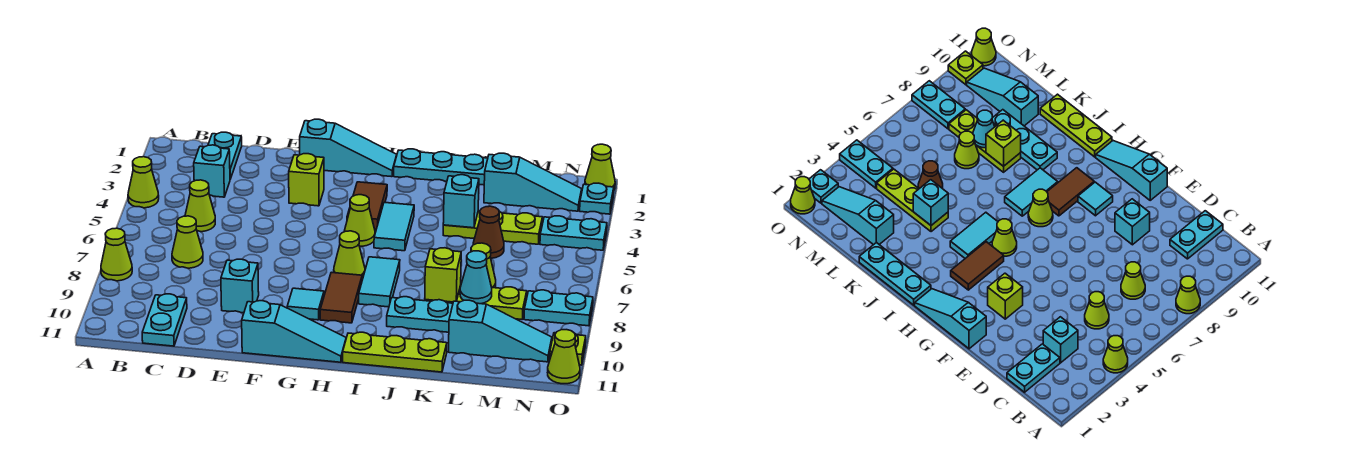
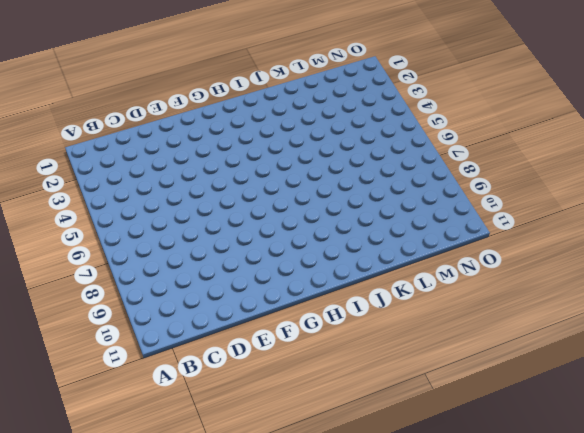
none -> lime cone A4 level 1
none -> lime cone A8 level 1
none -> cyan plate C1:C2 level 1
none -> cyan brick C3 level 1

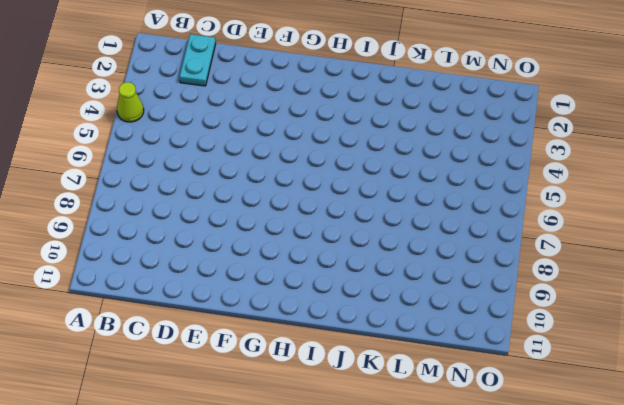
none -> lime cone A8 level 1
none -> cyan brick C3 level 1
none -> lime cone C5 level 1
none -> lime cone C7 level 1

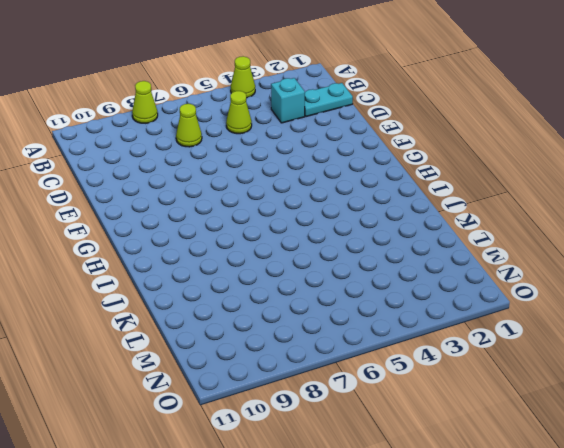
none -> cyan plate C10:C11 level 1
none -> cyan brick E9 level 1
none -> cyan slope F1:H1 level 1 top F
none -> lime brick F3 level 1

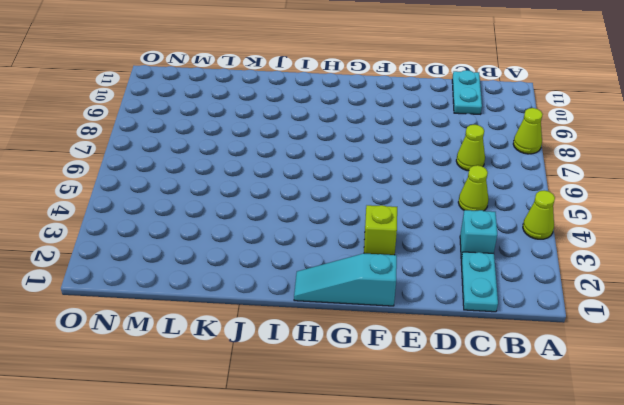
none -> cyan brick E9 level 1
none -> cyan slope F11:H11 level 1 top F
none -> cyan tile G9 level 1
none -> brown tile H3:H4 level 1

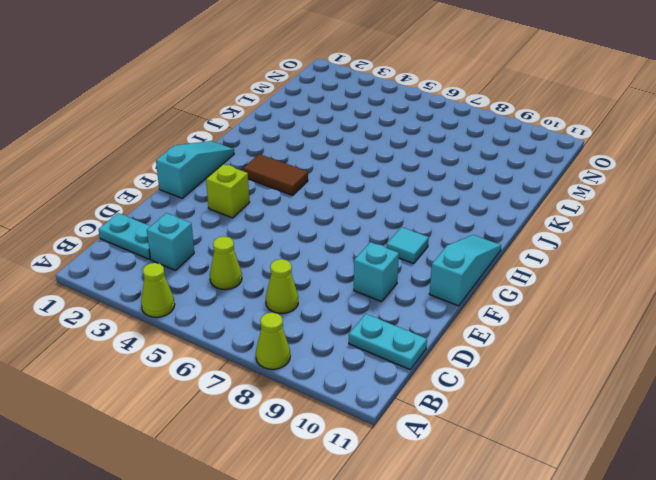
none -> lime cone H5 level 1
none -> lime cone H7 level 1
none -> brown tile H8:H9 level 1
none -> cyan plate I1:K1 level 1

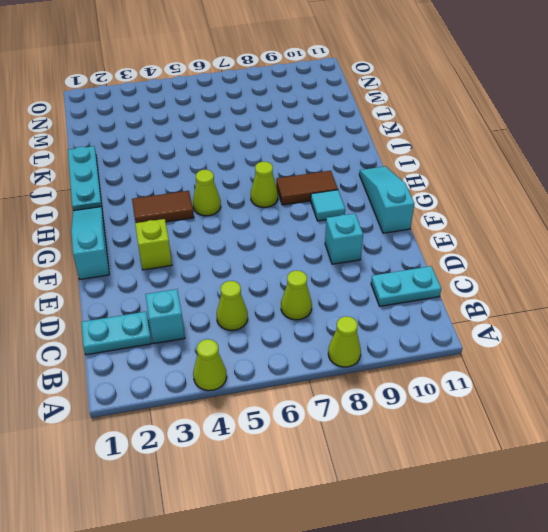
none -> cyan tile I4:I5 level 1
none -> cyan tile I7:I8 level 1
none -> lime plate I11:K11 level 1
none -> cyan plate J9:L9 level 1

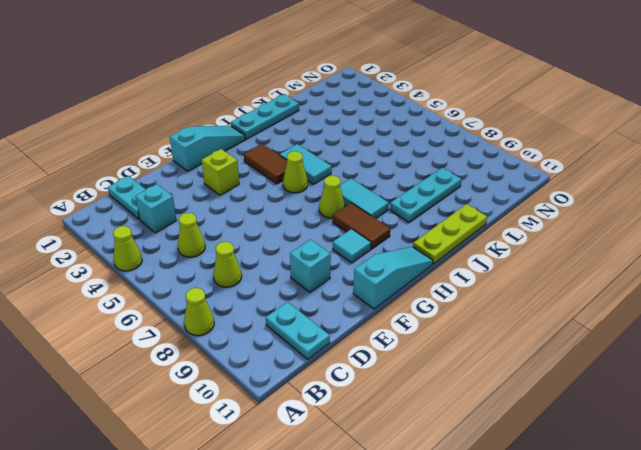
none -> lime plate K4:M4 level 1
none -> lime plate K8:M8 level 1
none -> cyan slope L2:N2 level 1 top L
none -> brown cone L5 level 1

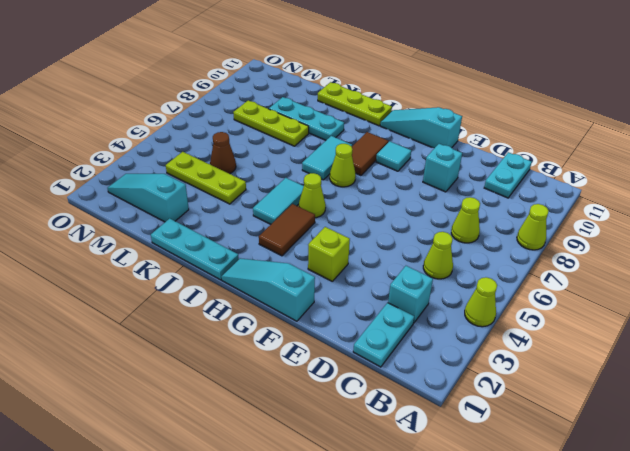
none -> lime cone L7 level 1
none -> cyan slope L10:N10 level 1 top L
none -> cyan plate N4:O4 level 1
none -> cyan plate N8:O8 level 1

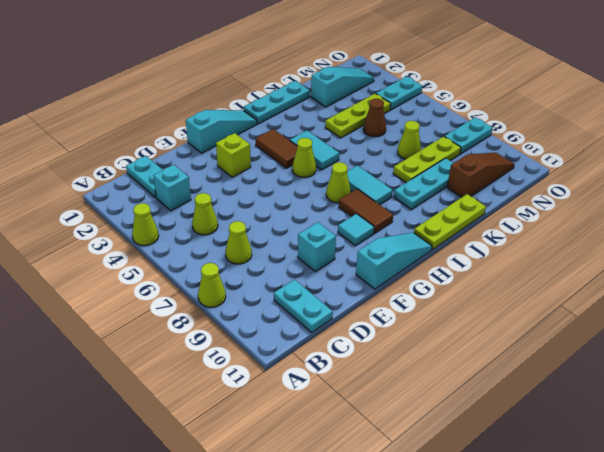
brown slope L10:N10 level 1 top L -> cyan slope L10:N10 level 1 top L
none -> lime cone O1 level 1
none -> cyan plate O2 level 1
none -> lime plate O10 level 1
none -> lime cone O11 level 1

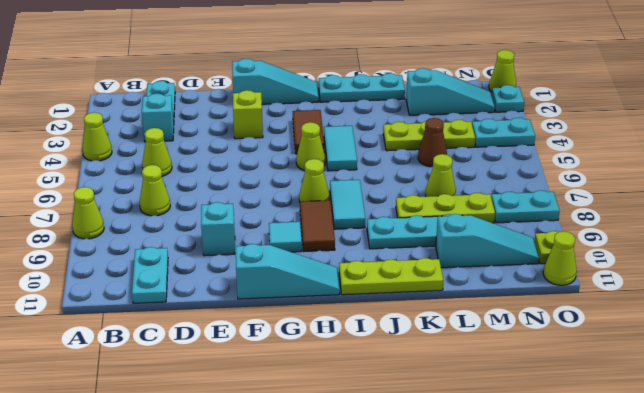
none -> cyan brick K4 level 2
none -> lime brick K8 level 2
none -> cyan cone L8 level 2

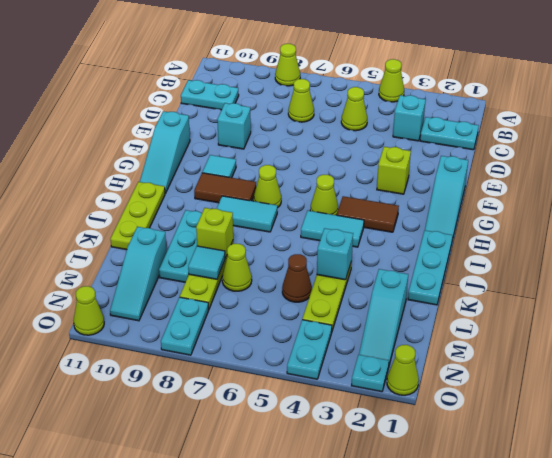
cyan tile L8 level 2 -> cyan cone L8 level 2
none -> lime plate O10 level 1

